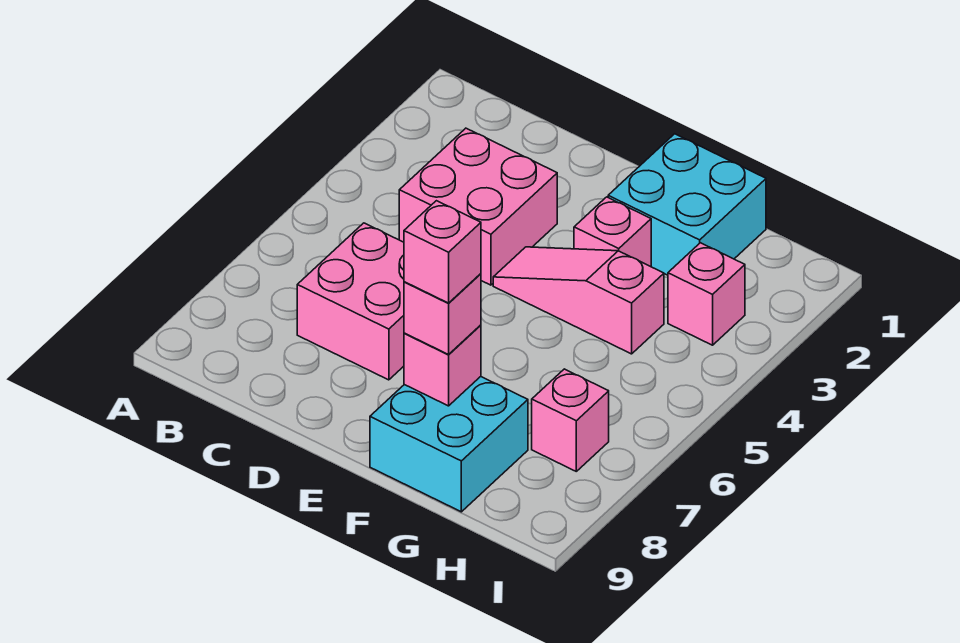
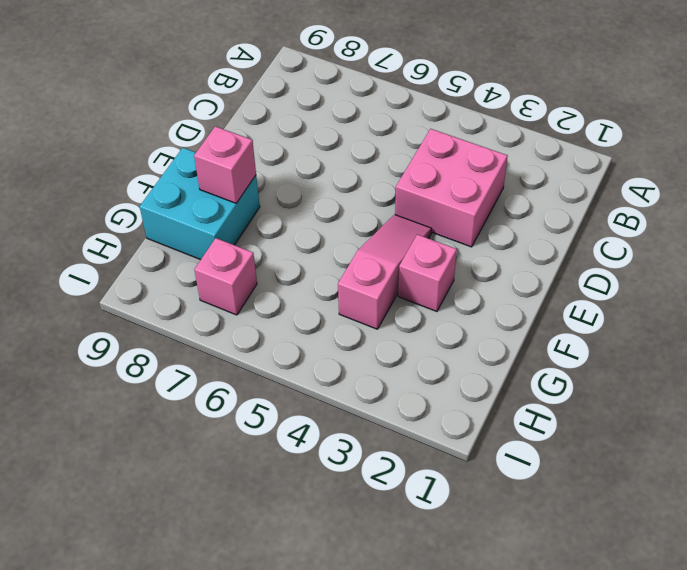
none -> pink brick C6:D7 level 1
none -> cyan brick F1:G2 level 1

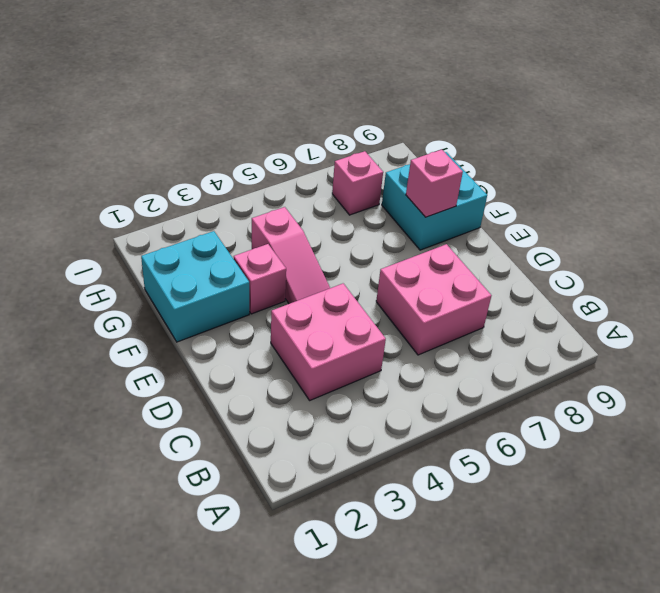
none -> pink brick H3 level 1
none -> pink brick F8 level 3

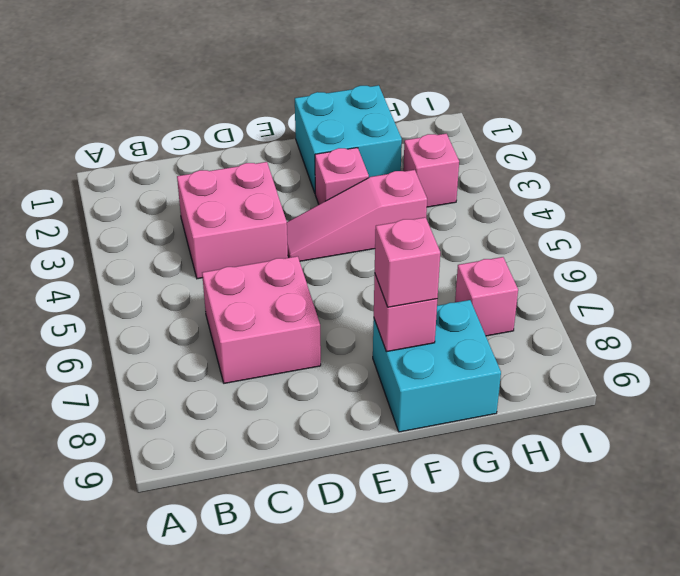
none -> pink brick F8 level 4

